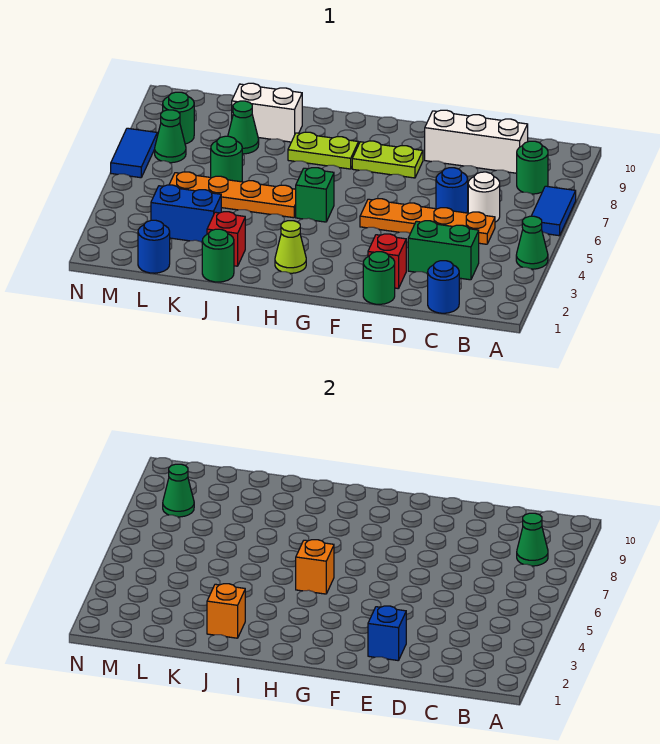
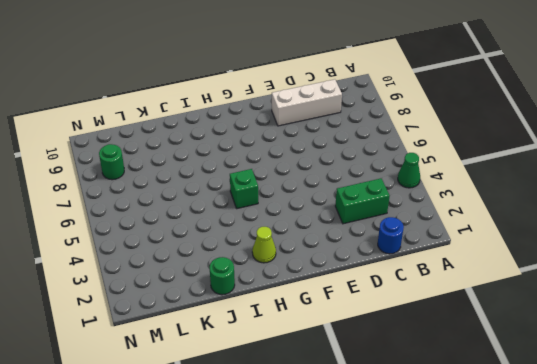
none -> blue tile A6:A7 level 1
none -> green round brick B8 level 1
none -> orange plate C5:F5 level 1
none -> white round brick C6 level 1

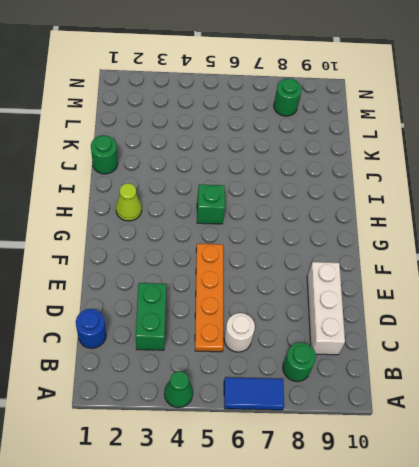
none -> blue round brick D6 level 1
none -> green round brick E1 level 1
none -> red brick E2 level 1
none -> lime plate F8:G8 level 1

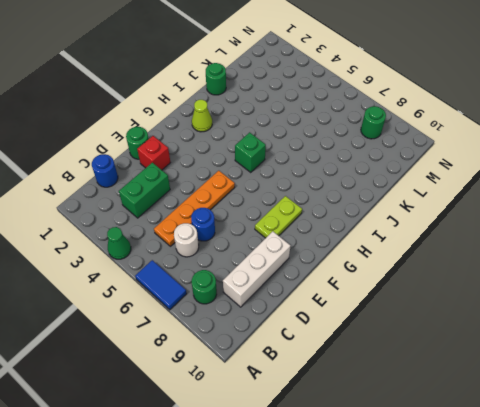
none -> lime plate H8:I8 level 1
none -> orange plate I5:L5 level 1
none -> red brick J2 level 1
none -> white brick J9:K9 level 1

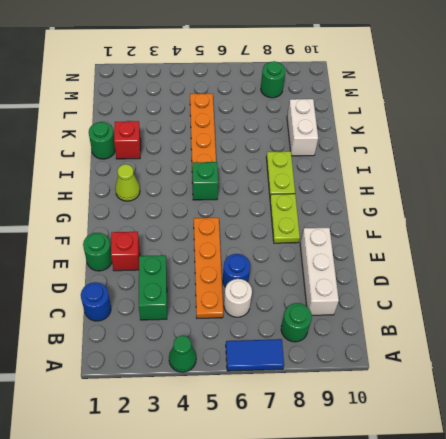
none -> blue brick K3:L3 level 1
none -> green round brick K6 level 1
none -> green cone K8 level 1
none -> blue round brick L1 level 1

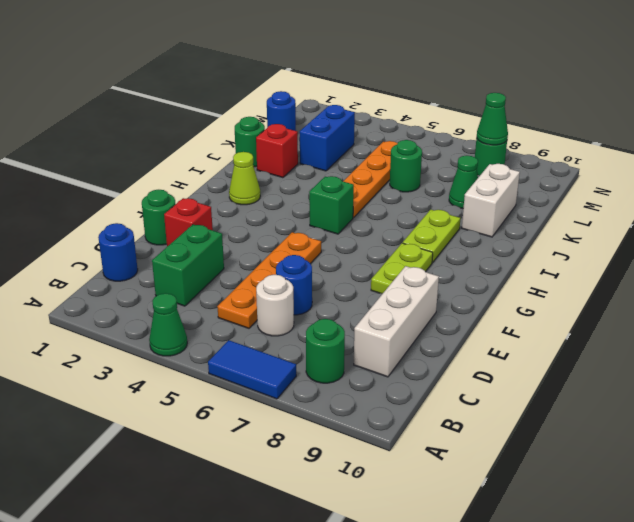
none -> green cone M7 level 1
none -> blue tile N6:N7 level 1
none -> green cone B8 level 2
none -> blue brick E2 level 2

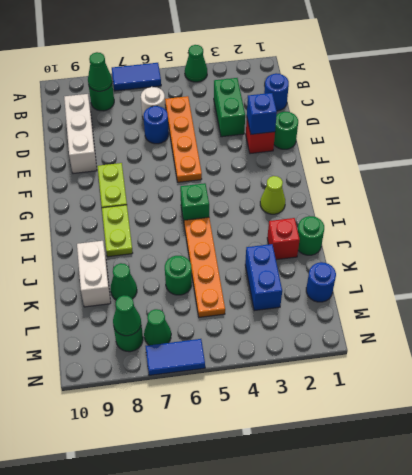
none -> orange brick H5 level 2
none -> orange brick J2 level 2

